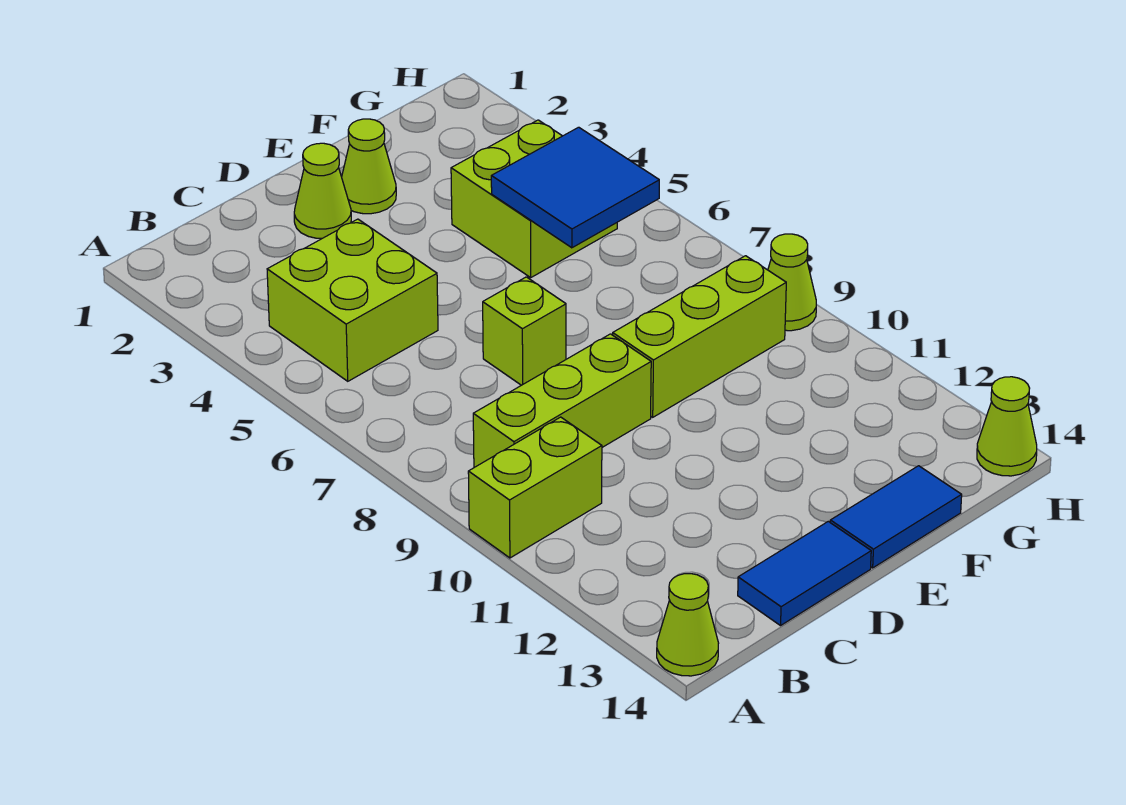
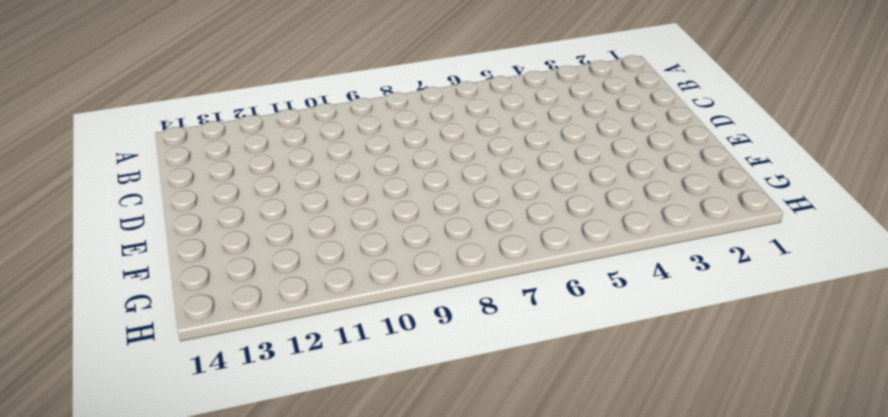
none -> lime brick A10:B10 level 1
none -> lime cone A14 level 1
none -> lime brick B4:C5 level 1

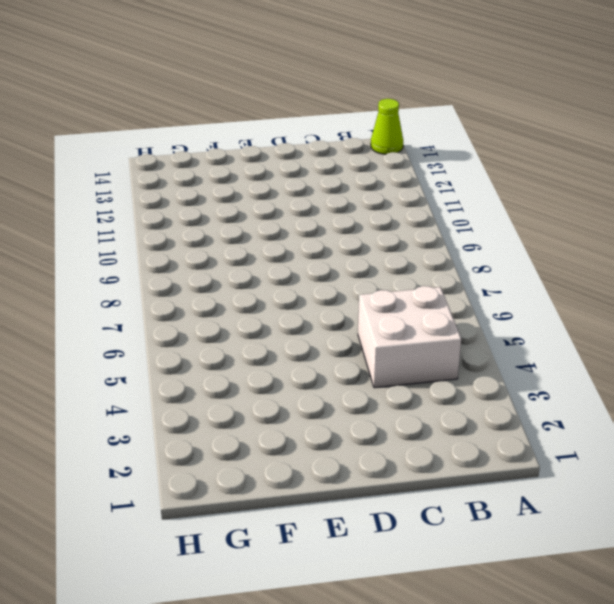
white brick B4:C5 level 1 -> lime brick B4:C5 level 1
none -> lime brick A10:B10 level 1
none -> lime brick B9:D9 level 1
none -> blue tile C14:D14 level 1

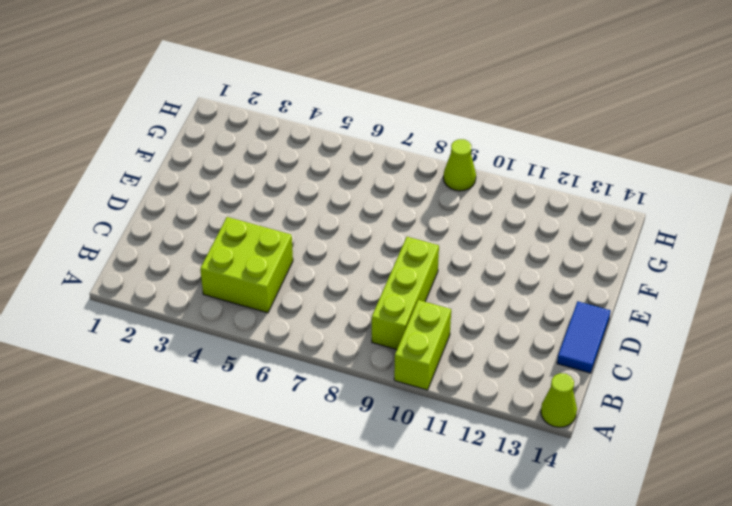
none -> lime cone D2 level 1
none -> lime brick D7 level 1
none -> lime cone E2 level 1

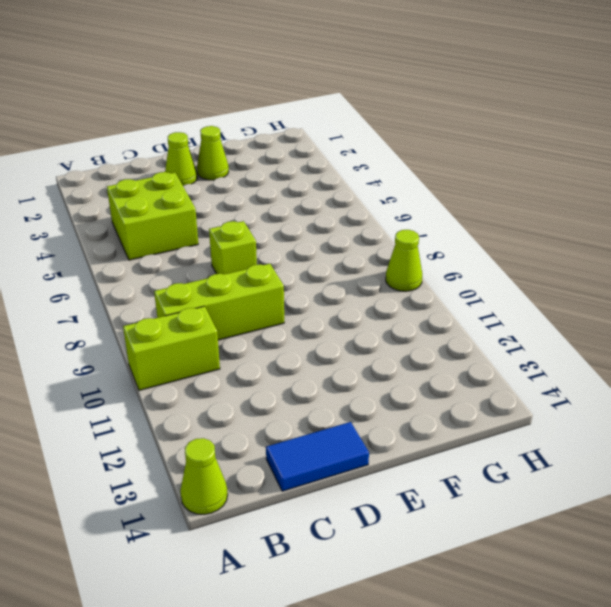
none -> lime brick E9:G9 level 1
none -> blue tile E14:F14 level 1
none -> lime brick F4:G5 level 1

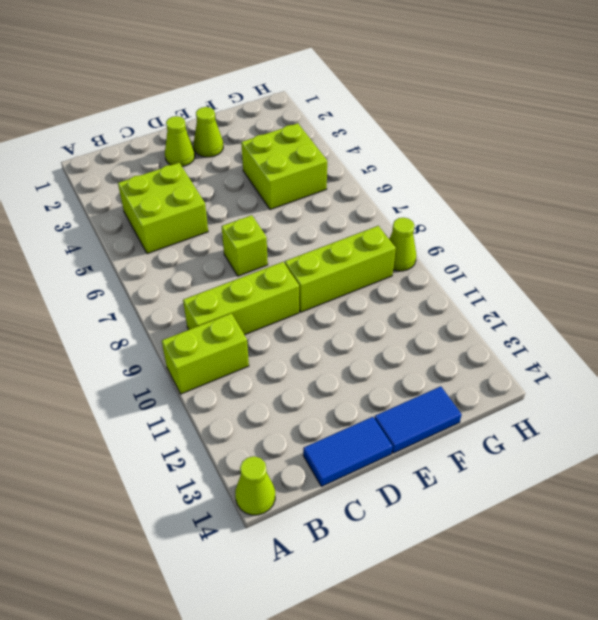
none -> lime cone H14 level 1
none -> blue tile F5:G6 level 2

